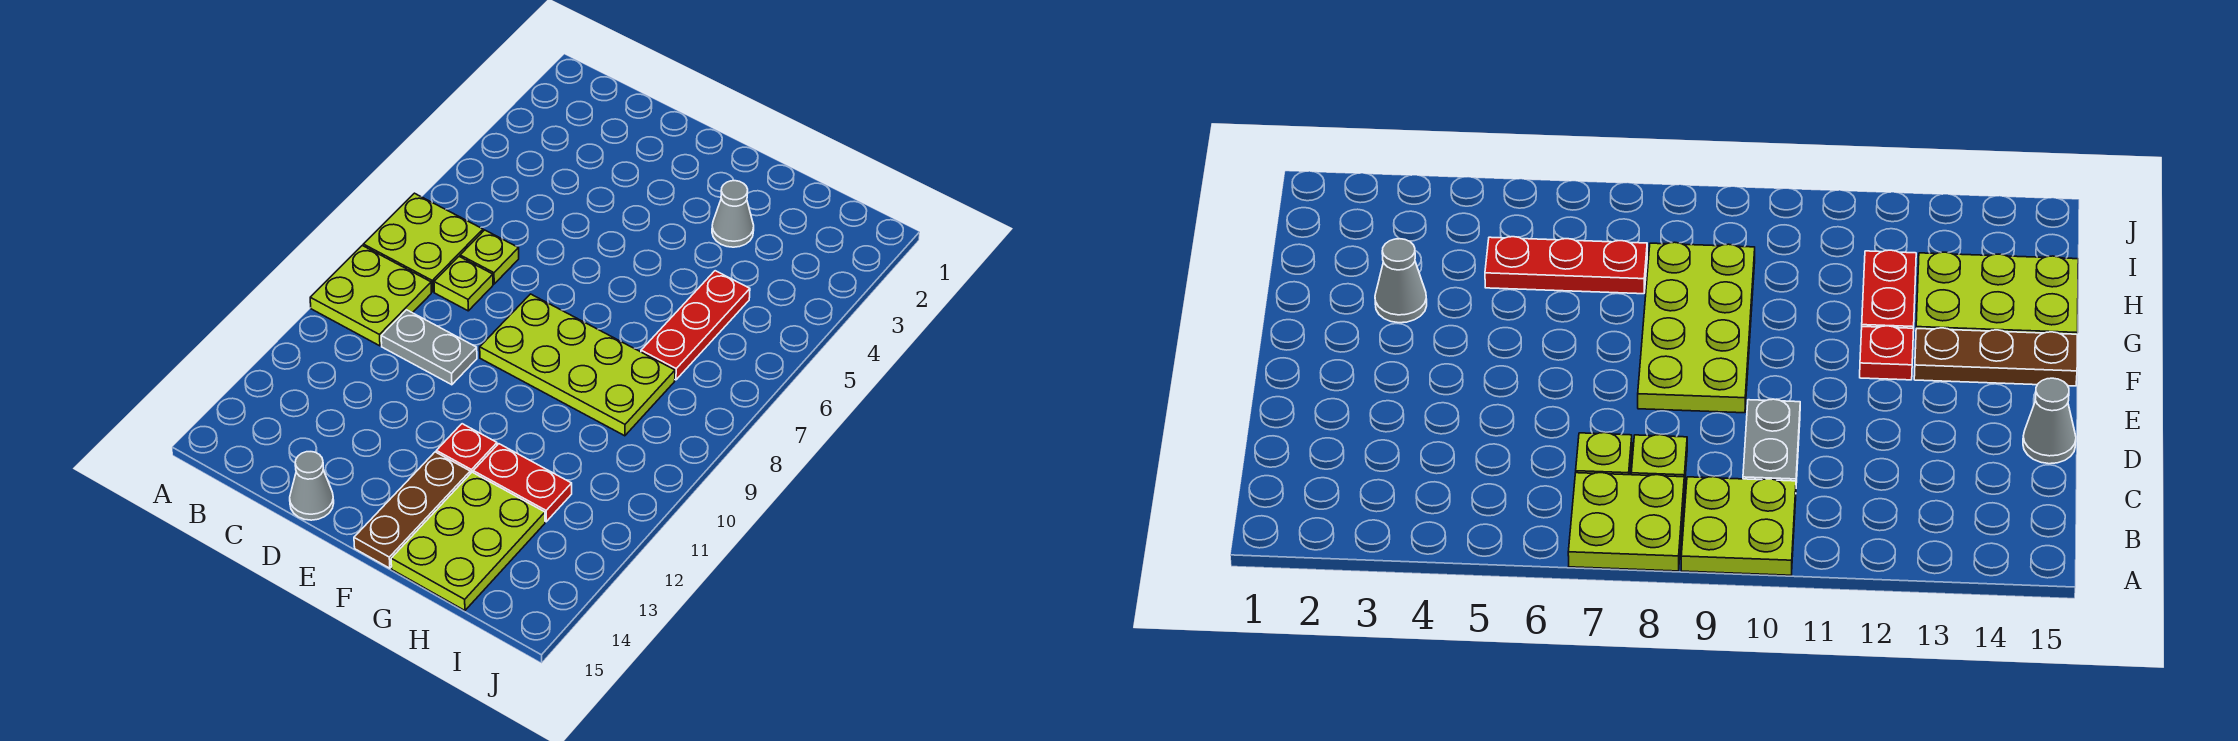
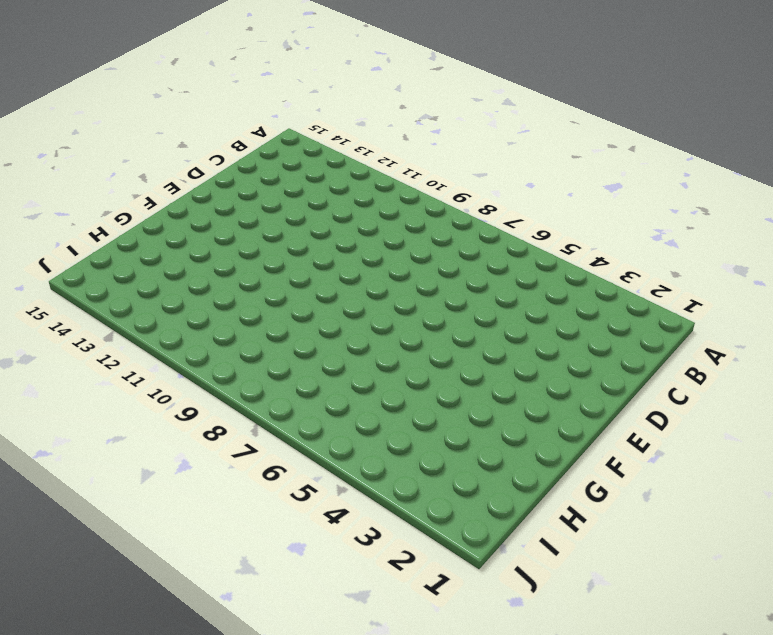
none -> lime plate A7:B8 level 1
none -> lime plate A9:B10 level 1
none -> lime plate C7 level 1

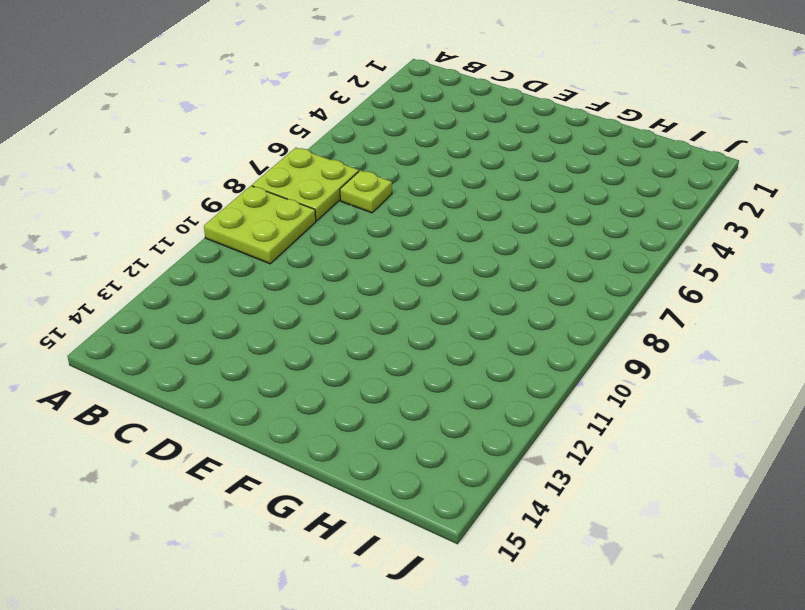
none -> lime plate C8 level 1
none -> grey plate C10:D10 level 1
none -> grey cone D15 level 1

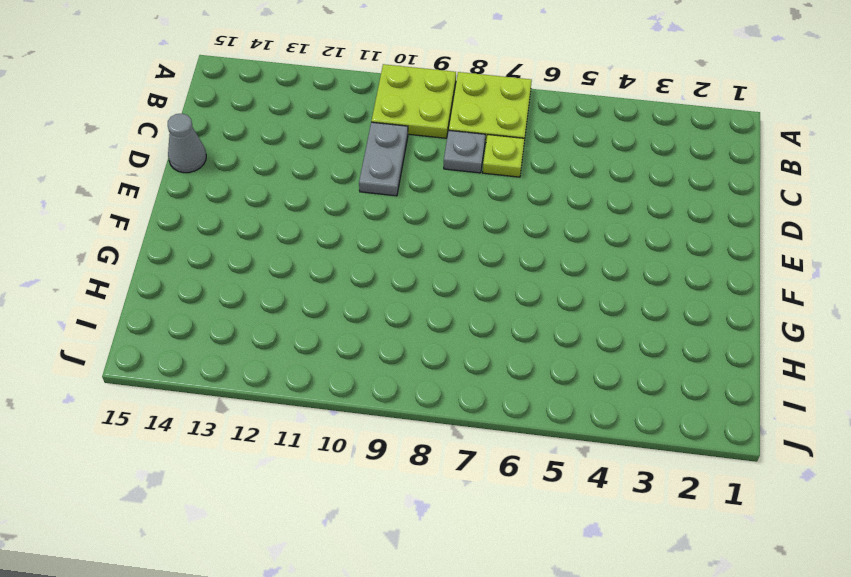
grey plate C8 level 1 -> lime plate C8 level 1
none -> lime plate E8:H9 level 1
none -> red plate F12 level 1
none -> brown plate F13:F15 level 1

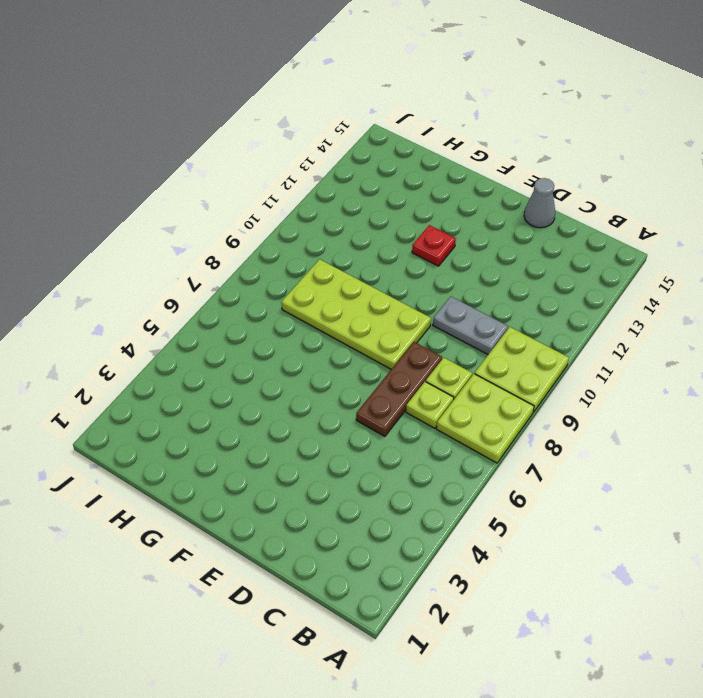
brown plate D6:D8 level 1 -> brown plate F13:F15 level 1
none -> grey cone G3 level 1
none -> red plate G12:H12 level 1
none -> lime plate G13:H15 level 1

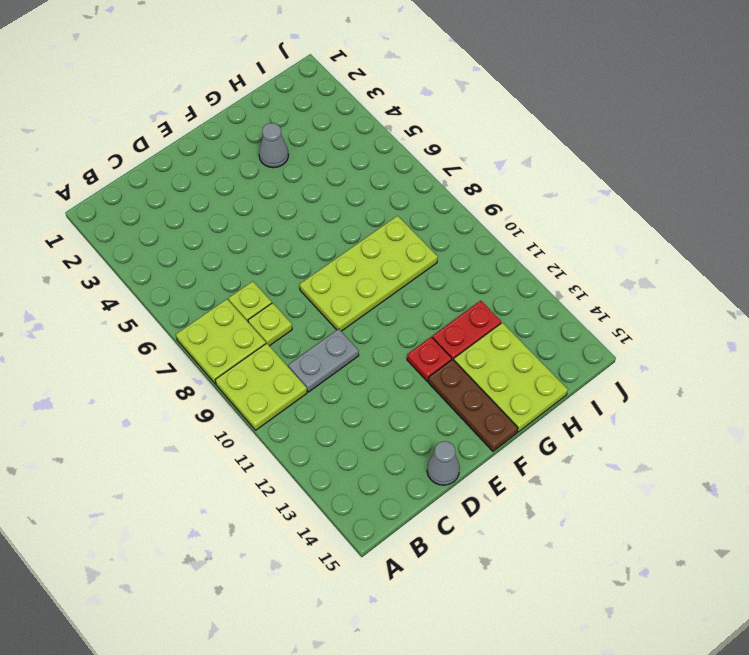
none -> red plate H5:H7 level 1

